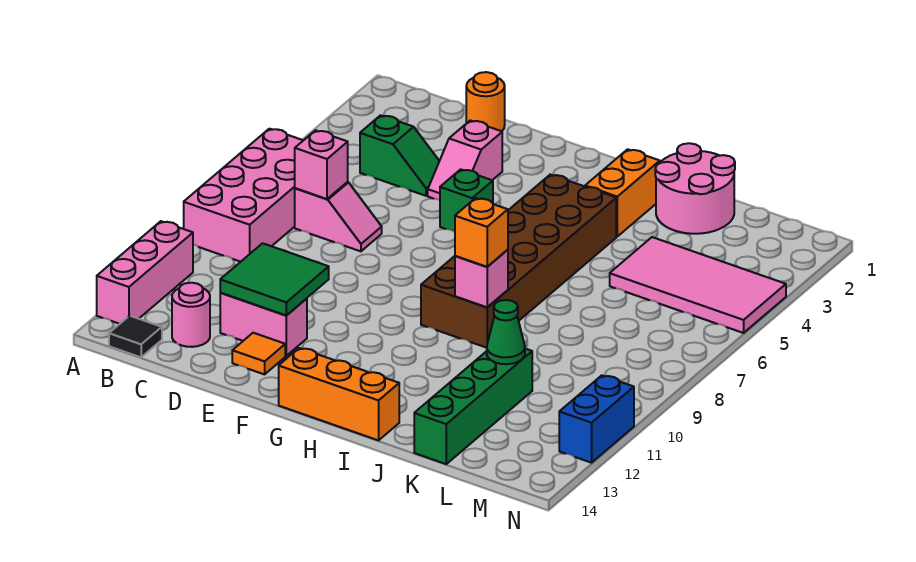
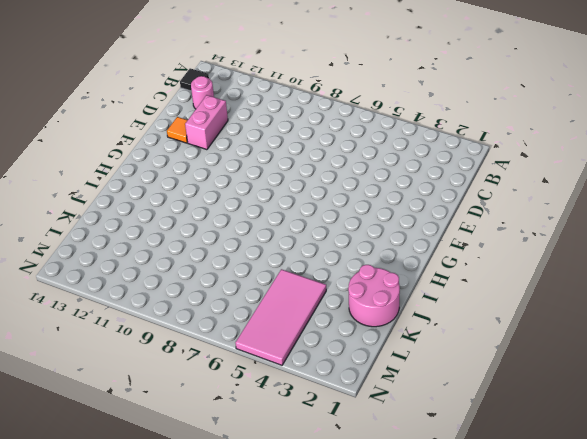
none -> pink brick A6:B9 level 1
none -> pink brick A11:A13 level 1
none -> green slope C4:D4 level 1 top C

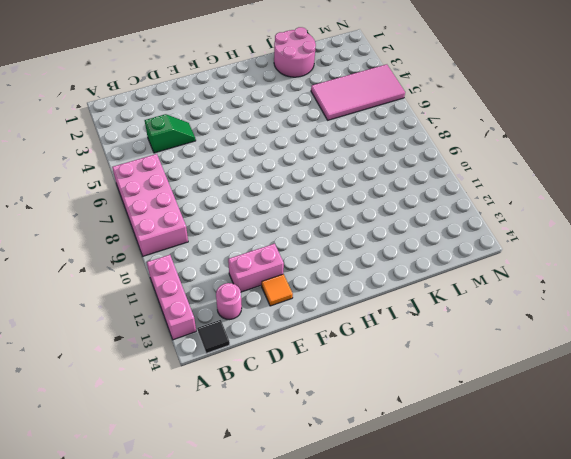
none -> pink slope C7:D7 level 1 top C
none -> orange round brick D1 level 1
none -> pink slope E3:E4 level 1 top 3

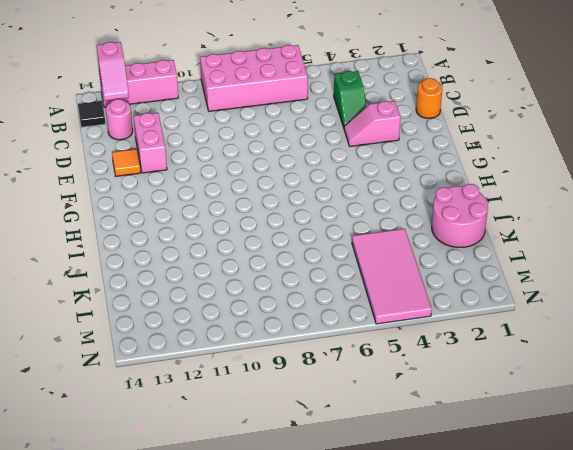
pink slope A13:B13 level 2 top A -> pink slope C7:D7 level 1 top C
none -> green brick F5 level 1
none -> orange brick G14:I14 level 1
none -> brown brick H4:I9 level 1

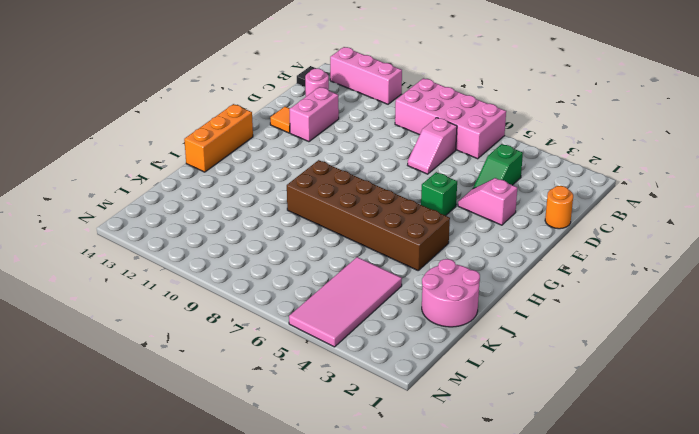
none -> orange brick I2:I3 level 1
none -> green brick K11:K14 level 1
none -> blue brick N11:N12 level 1

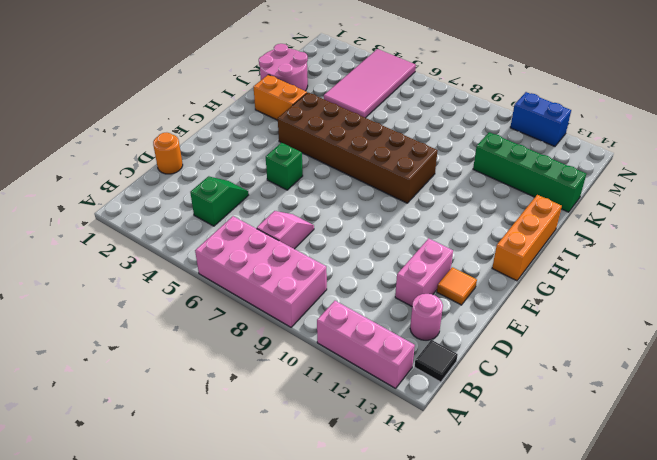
none -> pink slope E3:E4 level 1 top 3
none -> pink brick C7 level 2
none -> green tile D11:E12 level 2

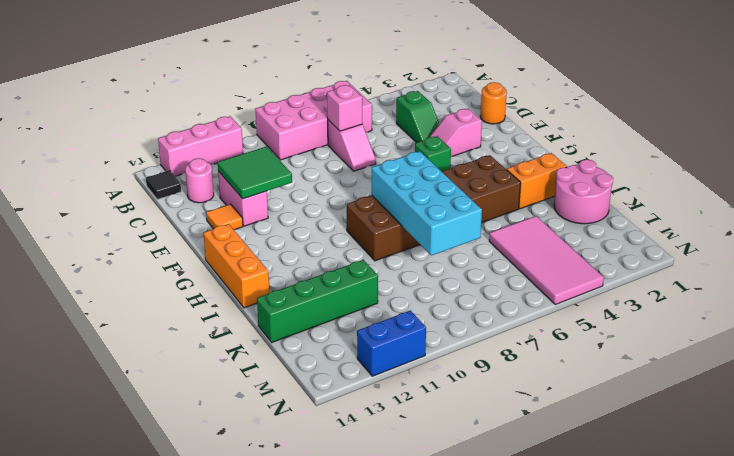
cyan brick H7:K8 level 2 -> none
none -> pink brick I9 level 2
none -> green cone K11 level 2
none -> orange brick I9 level 3

